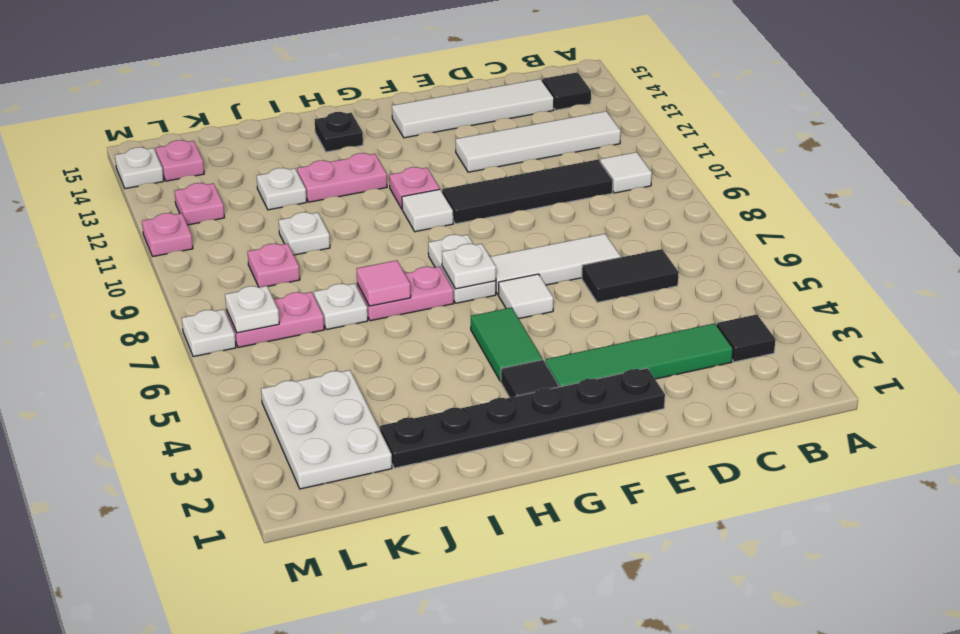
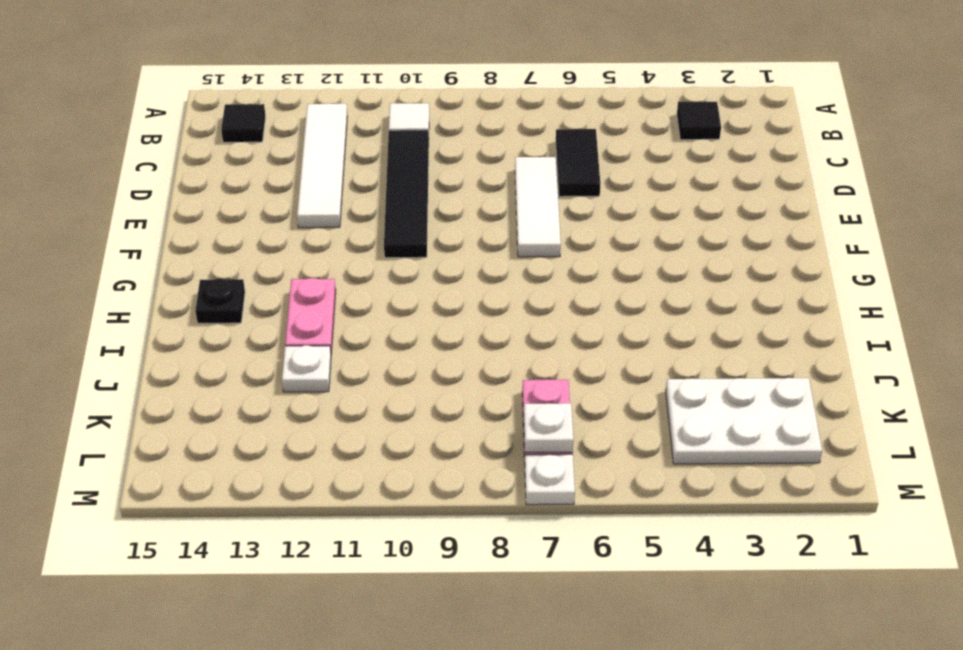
none -> green tile C3:F3 level 1
none -> white tile C14:F14 level 1
none -> black plate E2:J2 level 1
none -> white tile F6 level 1

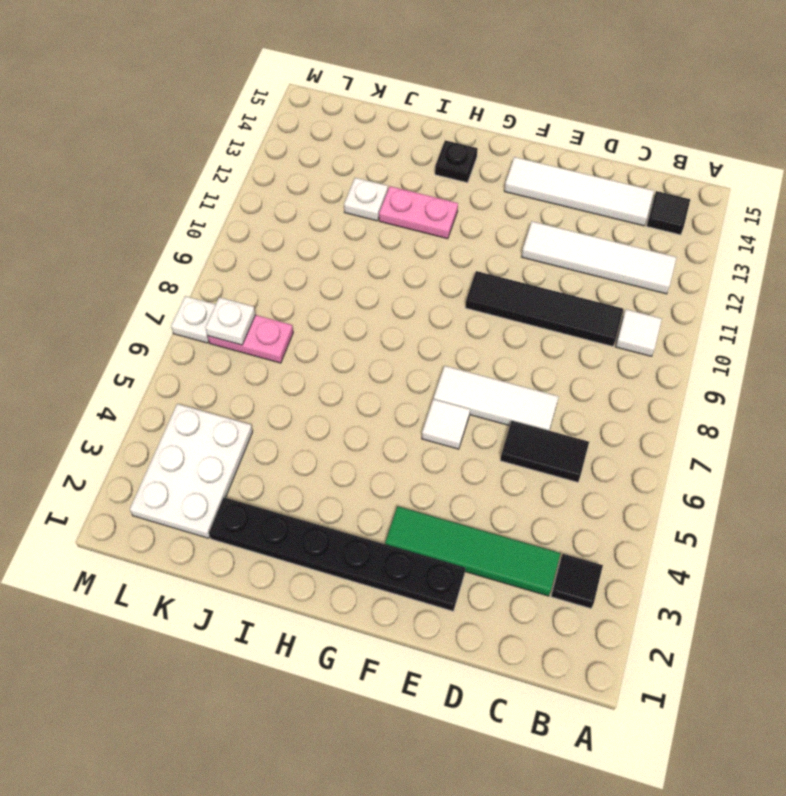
none -> black tile G3 level 1
none -> green tile G4:G5 level 1
none -> white plate G7:G8 level 1
none -> white tile G10 level 1

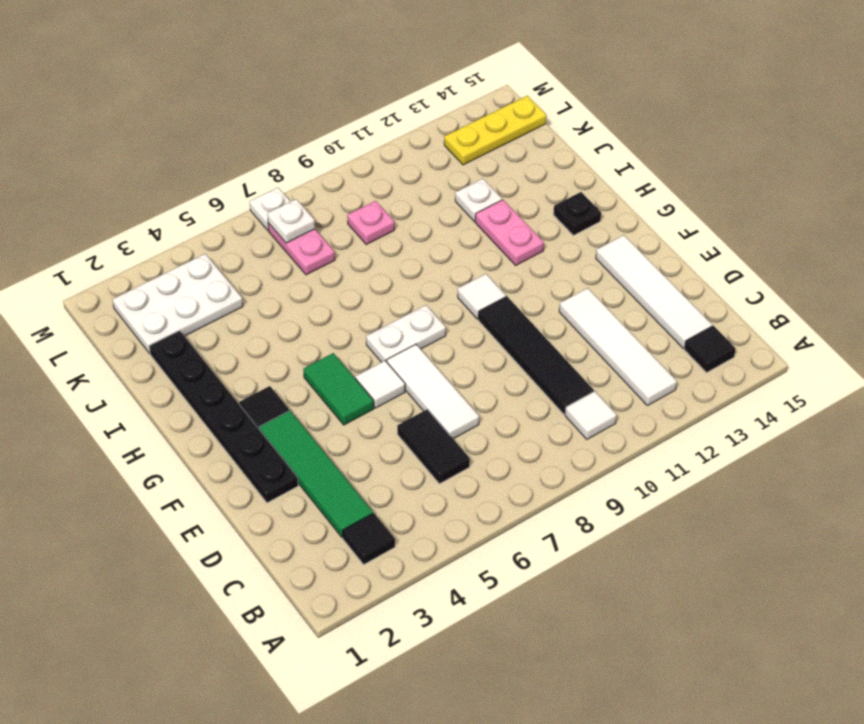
green tile F5:G5 level 1 -> green tile G4:G5 level 1
yellow plate L13:L15 level 1 -> pink plate L14 level 1
none -> pink plate G11 level 1
none -> pink plate H7:I7 level 1
none -> white plate J7 level 1
none -> white plate J10 level 1

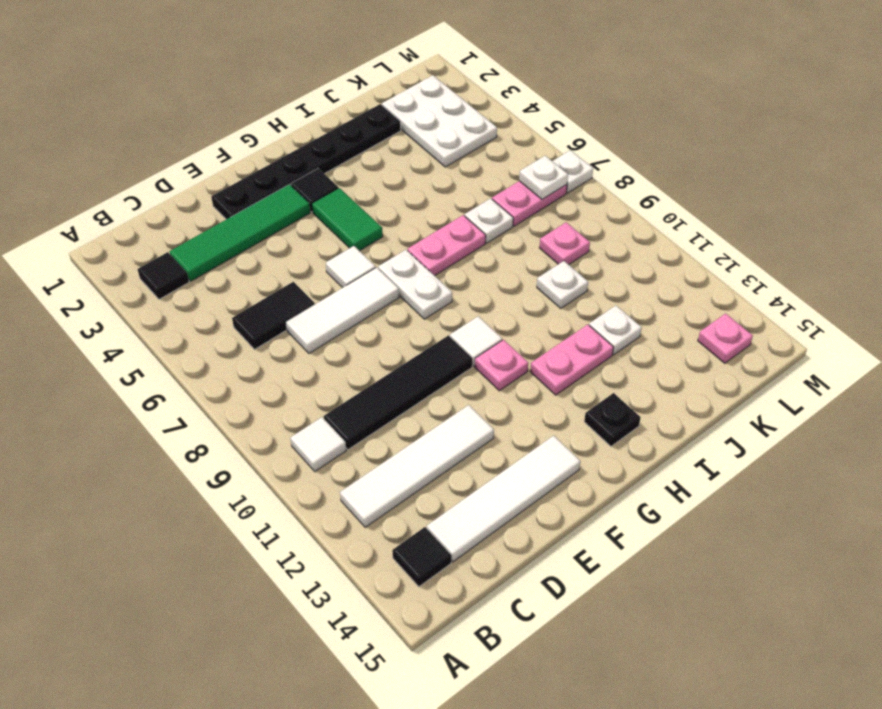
none -> pink plate L12 level 1
none -> pink plate M11 level 1
none -> white plate M14 level 1
none -> white plate G7 level 2

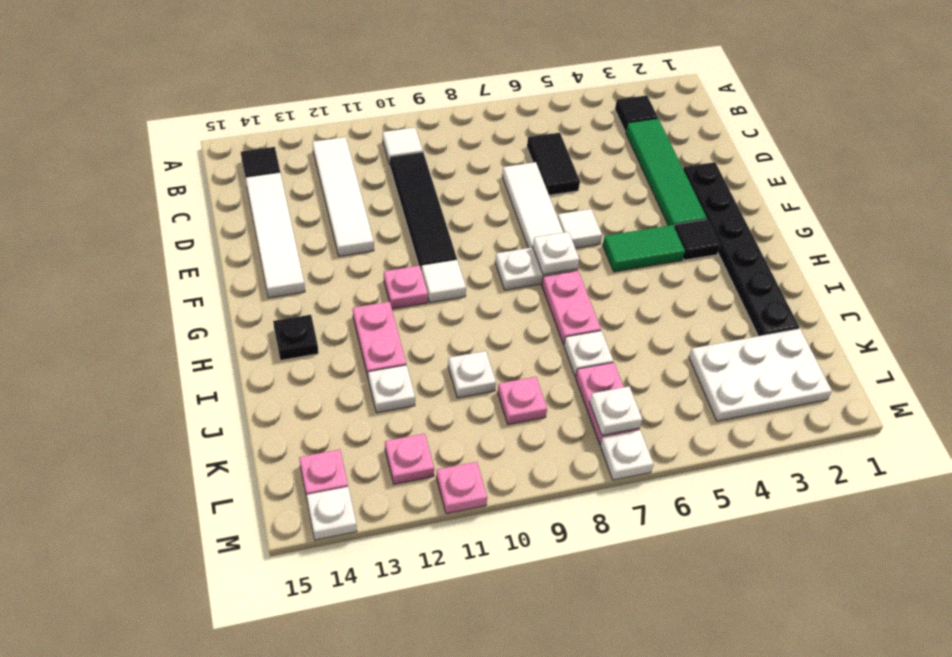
none -> pink tile I7 level 2

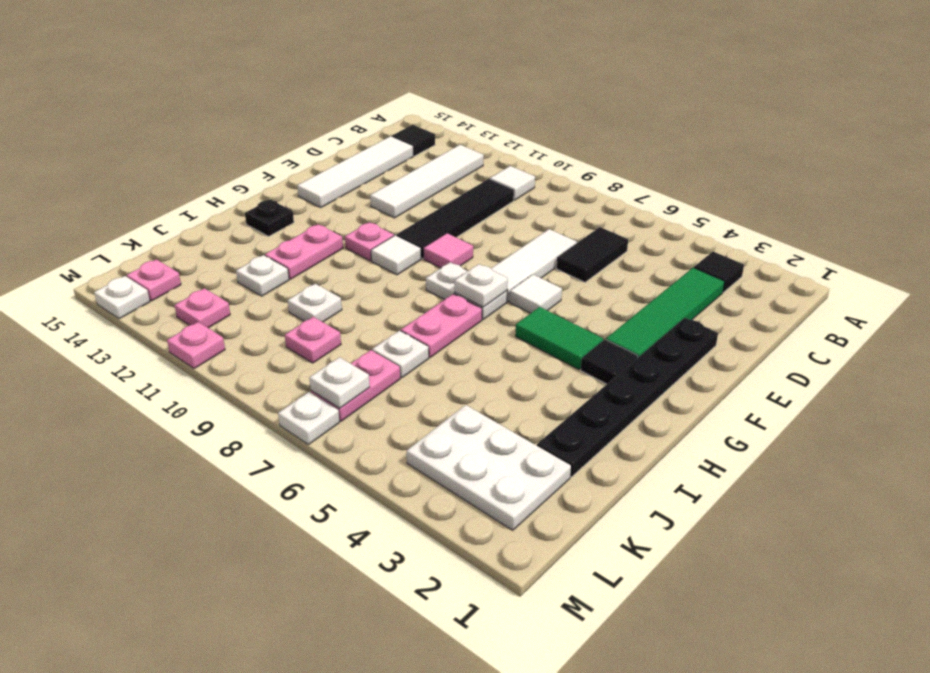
pink tile F9 level 1 -> pink tile I7 level 2

